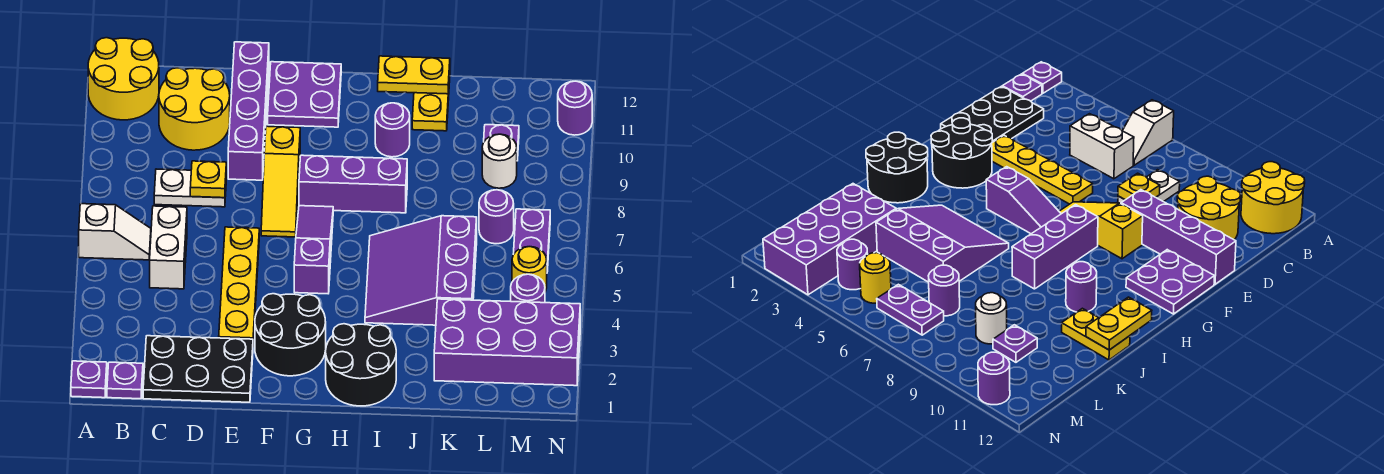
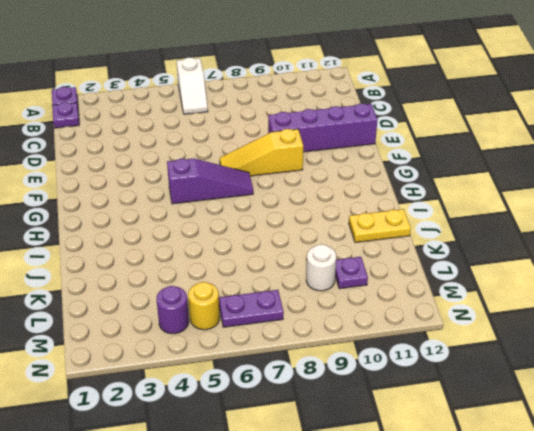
none -> yellow round brick A11:B12 level 1
none -> black plate C1:E2 level 1
none -> white brick C5:C6 level 1

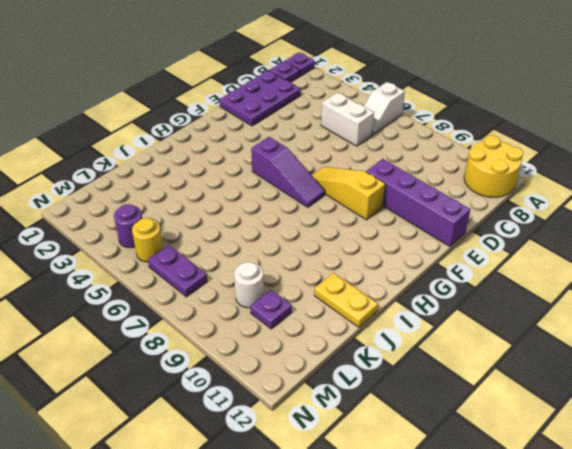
purple plate C1:E2 level 1 -> black plate C1:E2 level 1
none -> white plate C8:D8 level 1
none -> yellow round brick C10:D11 level 1
none -> yellow plate E3:E6 level 1

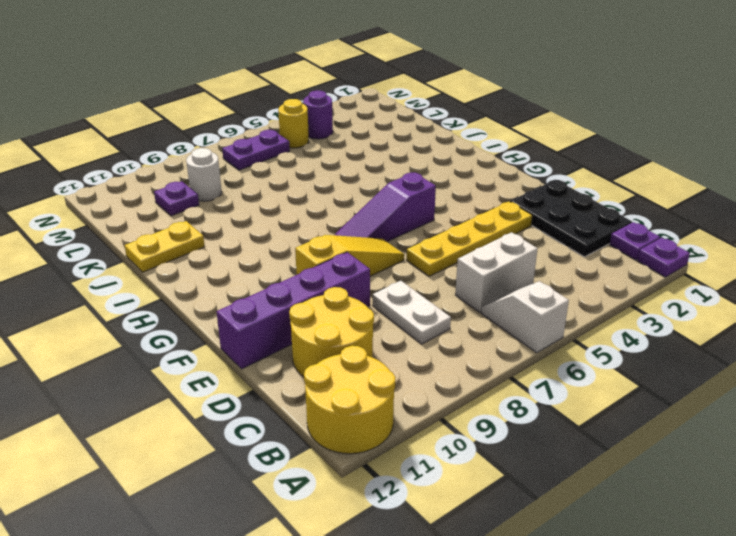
none -> black round brick F2:G3 level 1
none -> purple plate F11:G12 level 1
none -> purple brick G8:I8 level 1

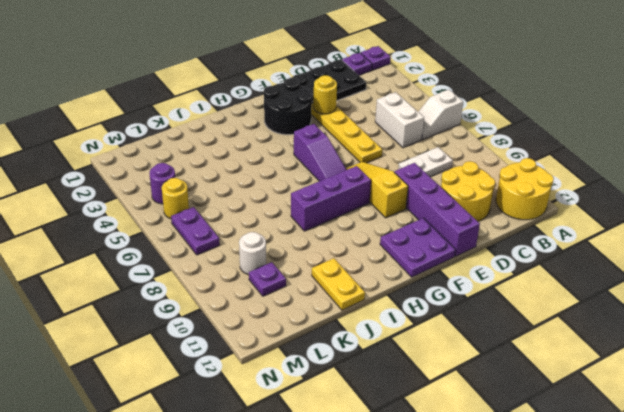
yellow round brick E3 level 2 -> none
none -> black round brick H1:I2 level 1
none -> purple slope I4:K6 level 1 top K
none -> purple round brick I10 level 1

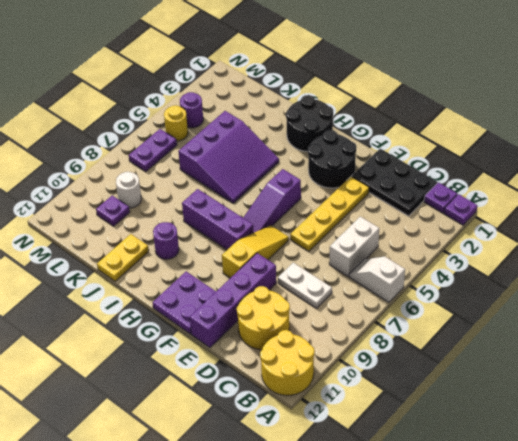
none -> purple brick K2:N3 level 1
none -> purple round brick L7 level 1
none -> purple round brick N11 level 1

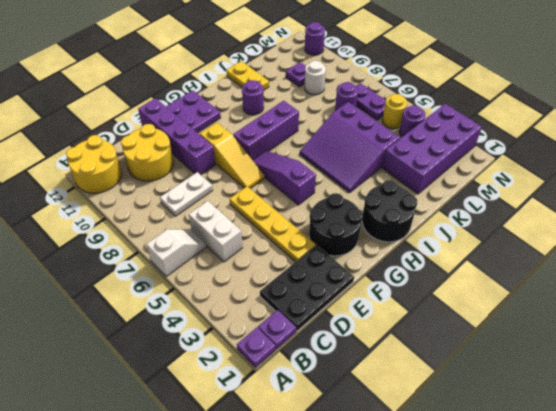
none -> yellow plate D8 level 2
none -> yellow plate I12:J12 level 2

